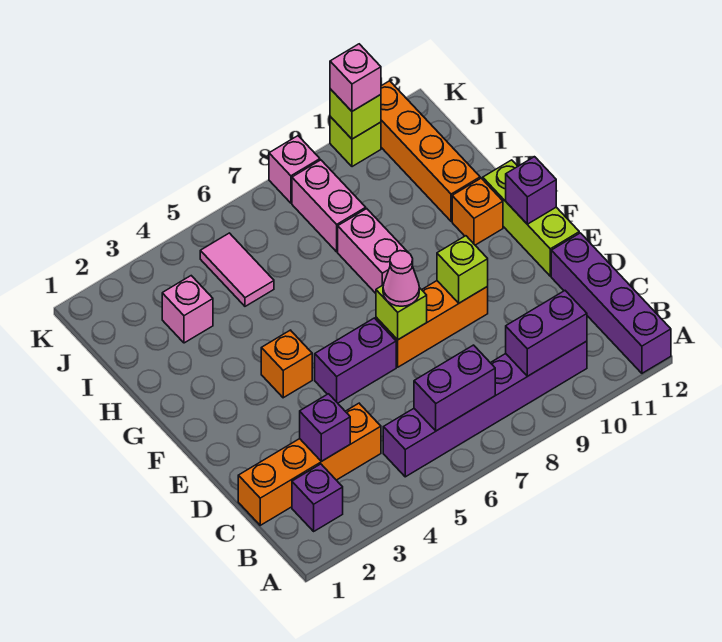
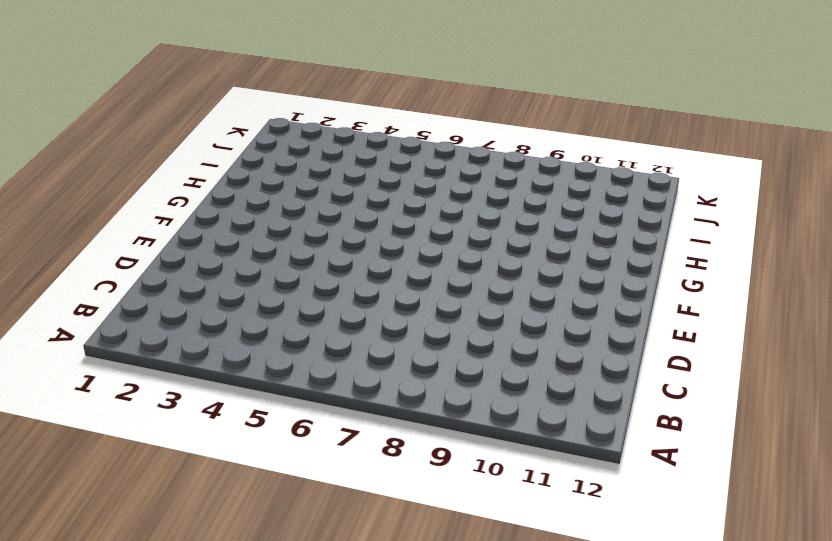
none -> purple brick A12:D12 level 1
none -> purple brick B2 level 1
none -> purple brick B5:B10 level 1

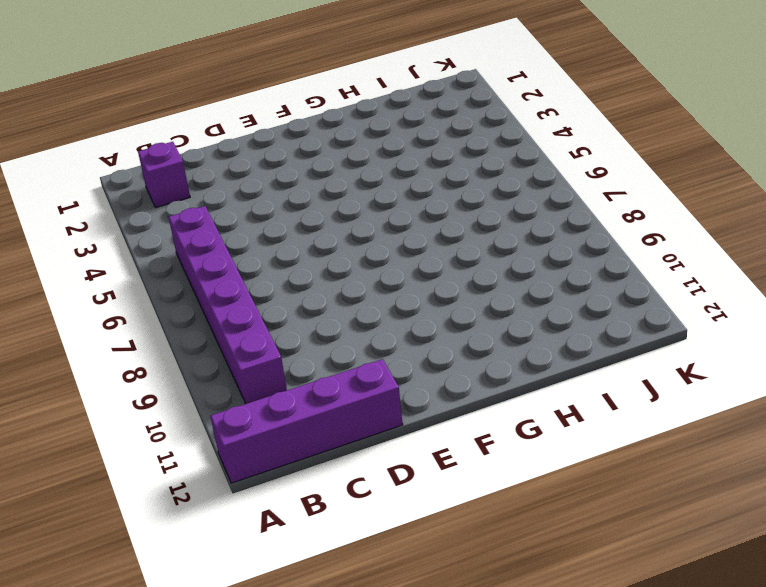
none -> orange brick C1:C4 level 1
none -> purple brick E5:E6 level 1
none -> orange brick E7:E9 level 1

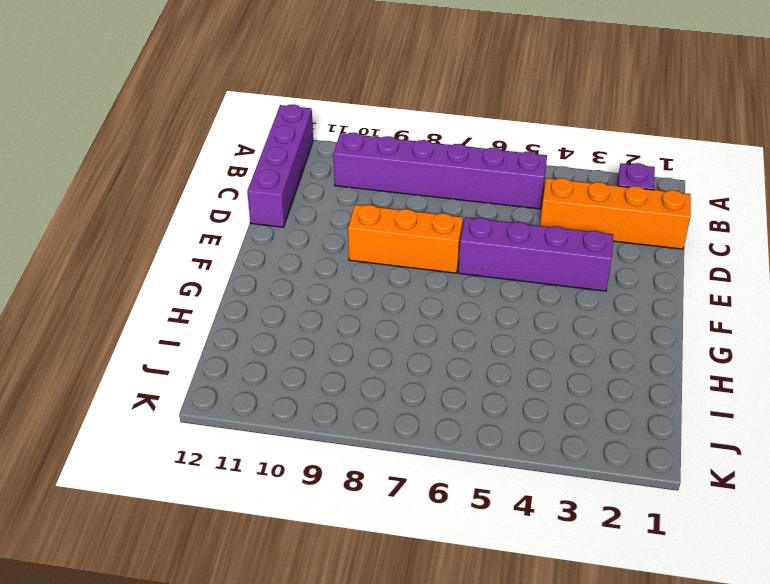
purple brick E3:E6 level 1 -> purple brick E5:E6 level 1
none -> lime brick E12:G12 level 1
none -> orange brick F4 level 1
none -> pink brick G8:H8 level 1

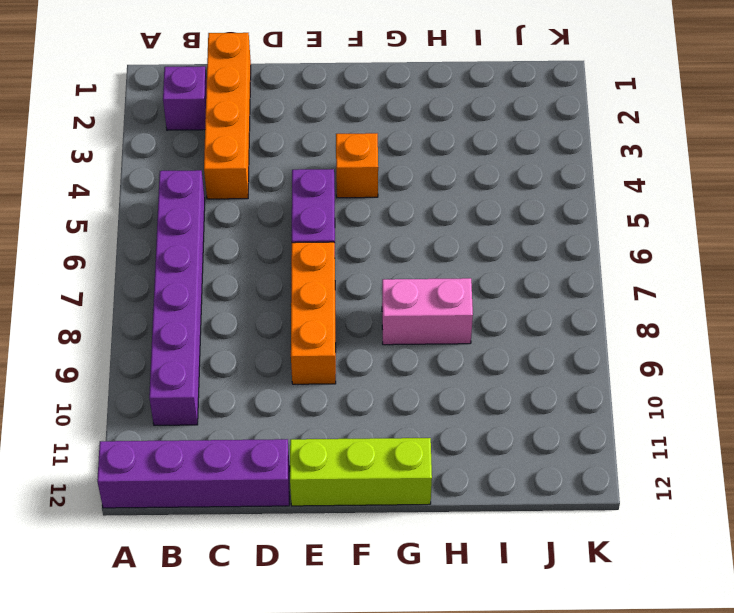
none -> orange brick G11 level 1
none -> orange brick H11:K11 level 1
none -> pink brick I3 level 1

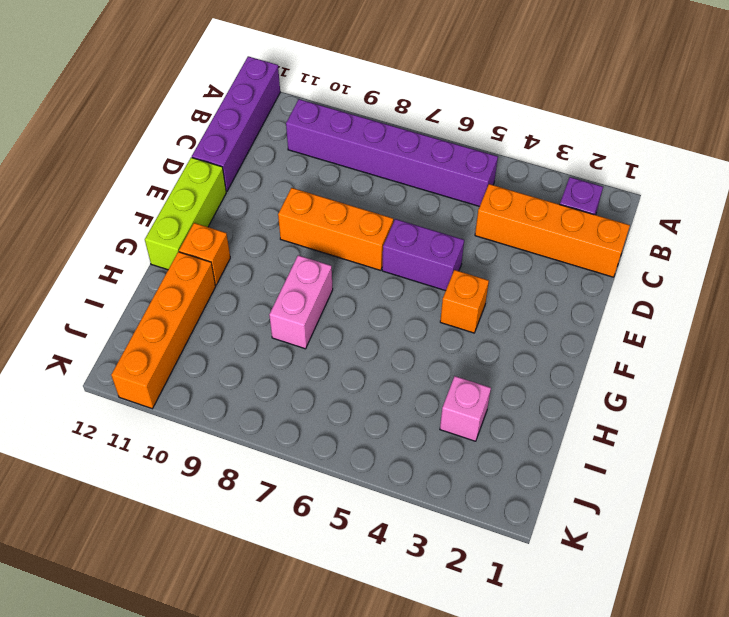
none -> pink tile I5:J5 level 1
none -> pink brick I8:J8 level 1
none -> pink brick K8 level 1

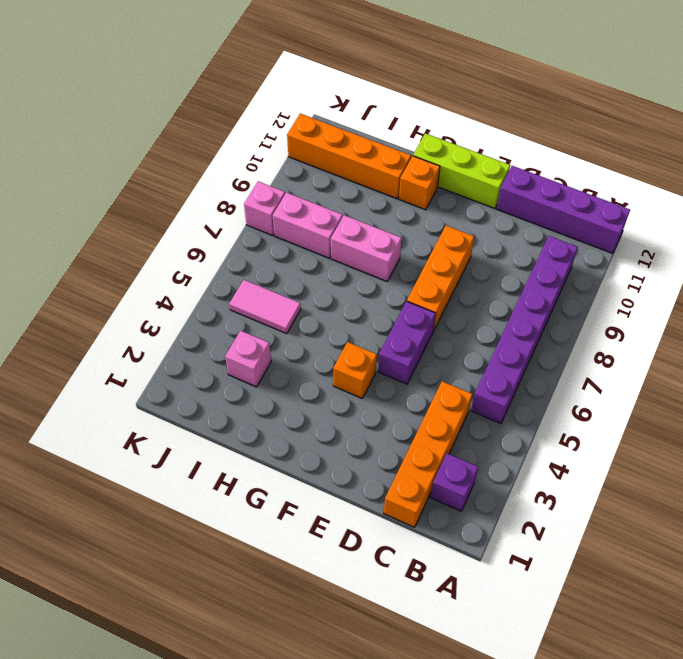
none -> lime brick K10 level 1
none -> purple brick B6:B7 level 2
none -> purple brick B9:B10 level 2

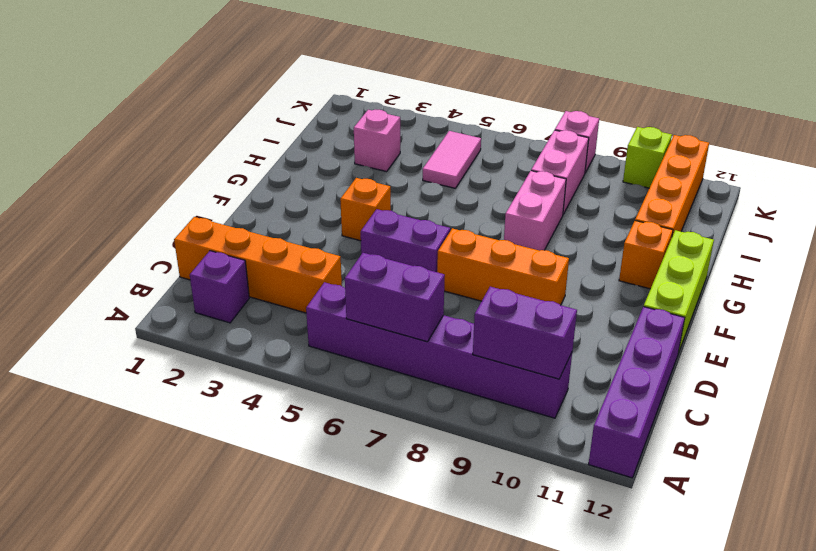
none -> purple brick C3 level 2
none -> lime brick E7 level 2
none -> lime brick E9 level 2

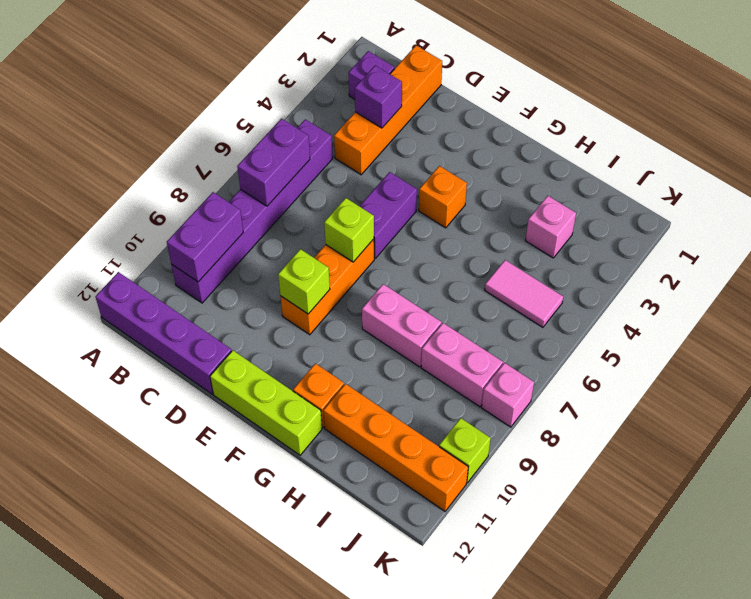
none -> purple brick F12 level 2
none -> lime brick K10 level 2
none -> pink cone E7 level 3

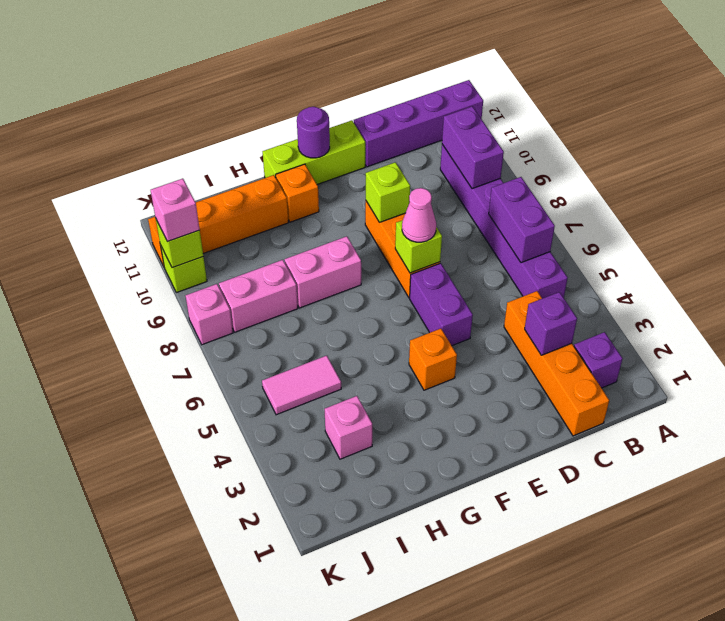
purple round brick F12 level 2 -> purple brick F12 level 2

